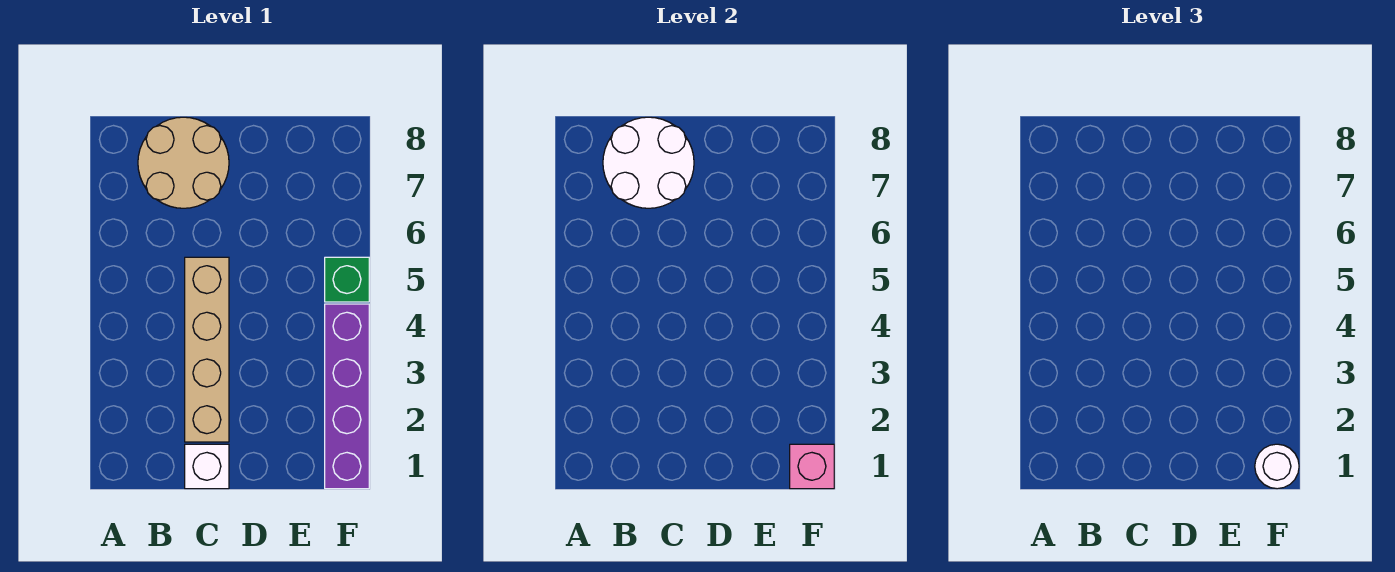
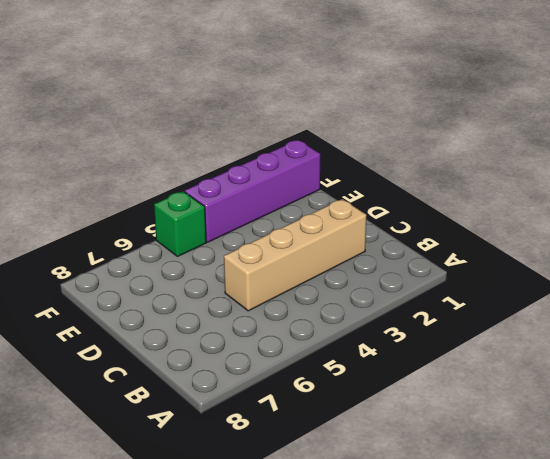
none -> tan round brick B7:C8 level 1
none -> white brick C1 level 1

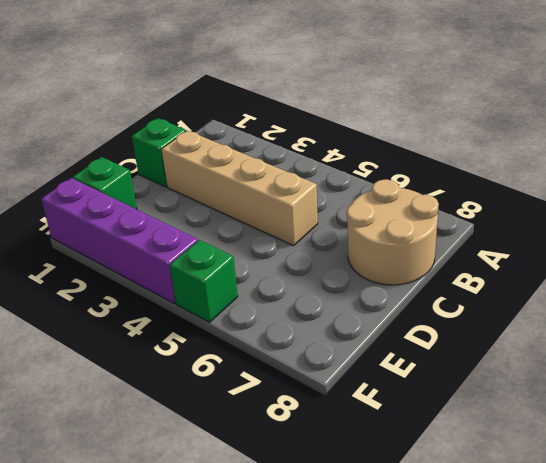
green brick C1 level 1 -> white brick C1 level 1
green brick E1 level 1 -> none
none -> white round brick B7:C8 level 2
none -> pink brick F1 level 2

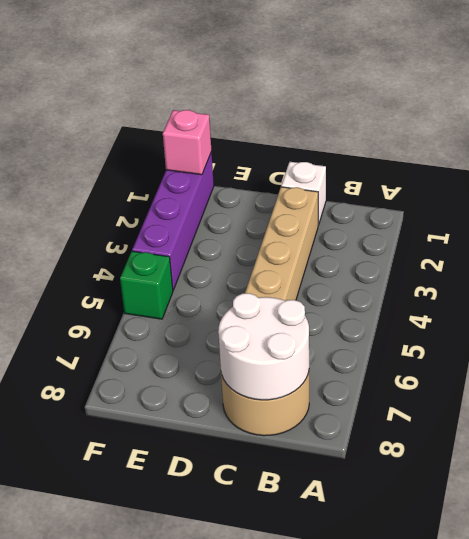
none -> white round brick F1 level 3

